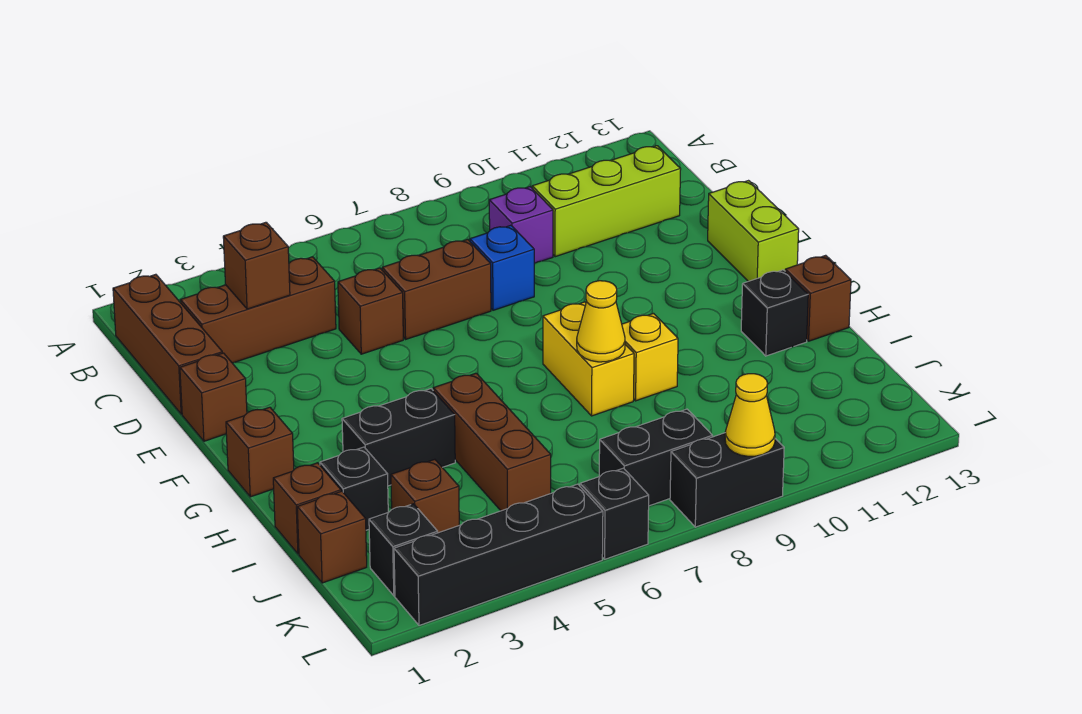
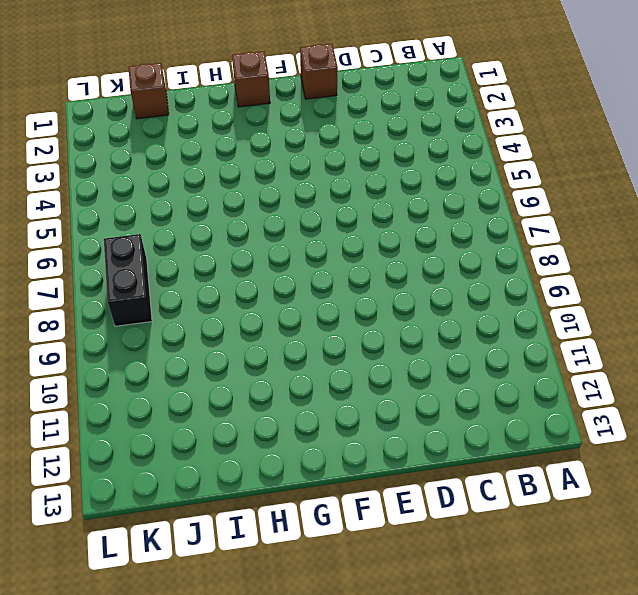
none -> brown brick B1:D1 level 1
none -> brown brick C2:C4 level 1
none -> purple brick C9 level 1

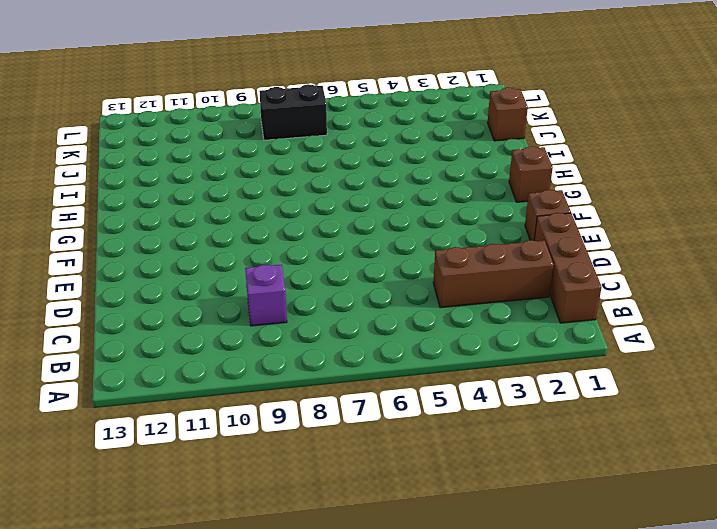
none -> lime brick C10:C12 level 1
none -> brown brick D5 level 1
none -> brown brick D6:D7 level 1

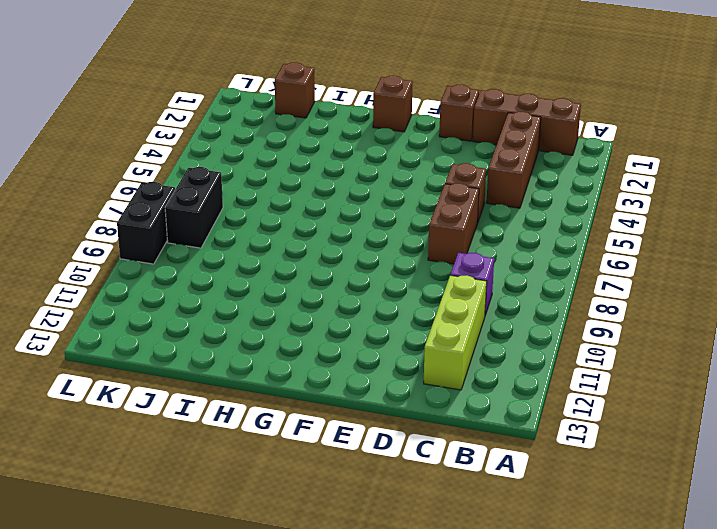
none -> blue brick D8 level 1
none -> lime brick E13:F13 level 1
none -> yellow brick G8:H8 level 1

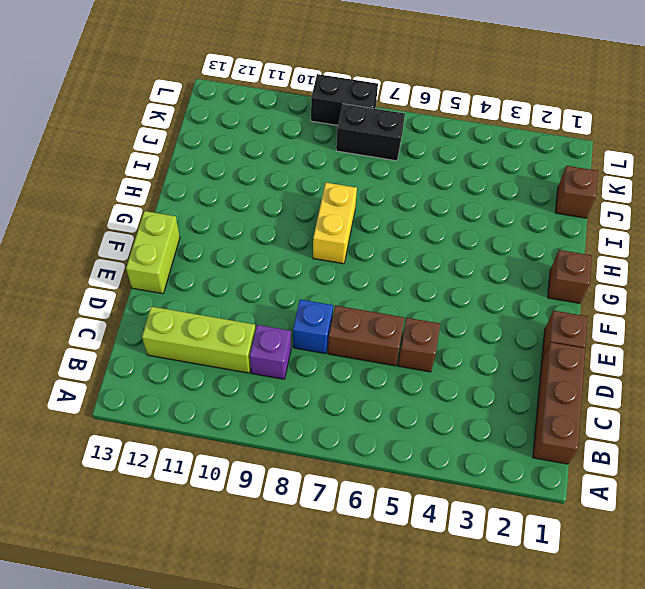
none -> brown brick C2:C4 level 1
none -> black brick H3:H4 level 1
none -> brown brick H5:J5 level 1

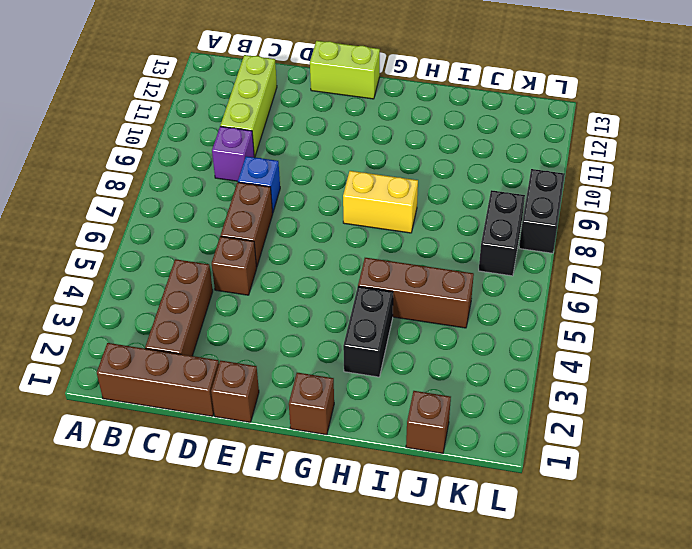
none -> yellow brick H9 level 1
none -> black brick H12 level 1
none -> brown brick H13 level 1

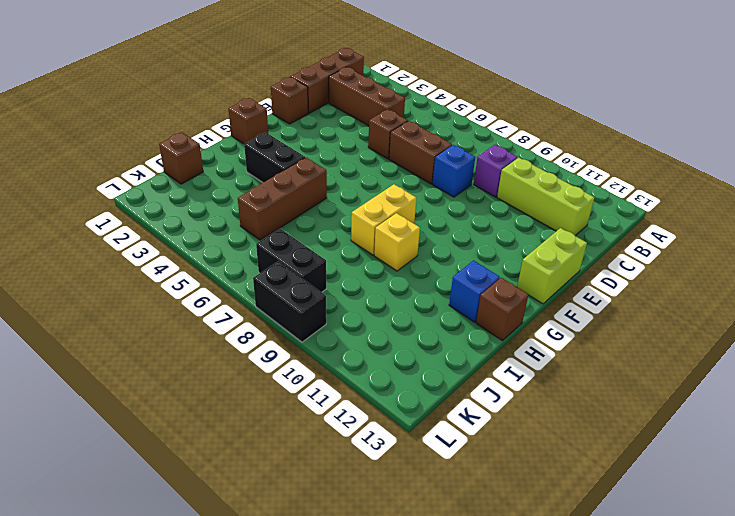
blue brick H12 level 1 -> black brick H12 level 1
none -> brown brick I1 level 1
none -> black brick I2 level 1
none -> brown brick J3 level 1

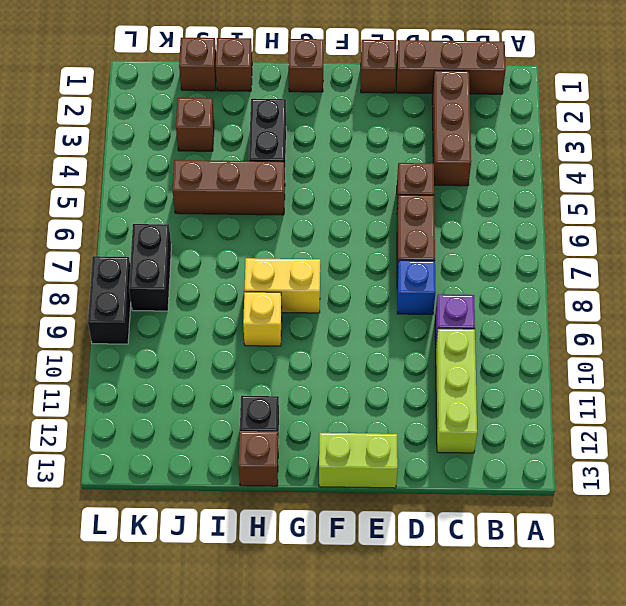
none -> black brick I2 level 1
none -> black brick K2 level 1
none -> black brick L2:L5 level 1

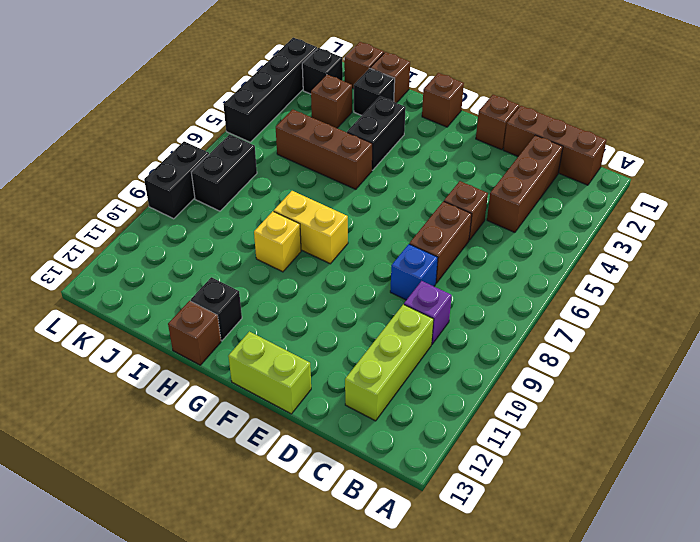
none -> black brick L6 level 1
none -> brown brick C3 level 2
none -> yellow cone H8 level 2

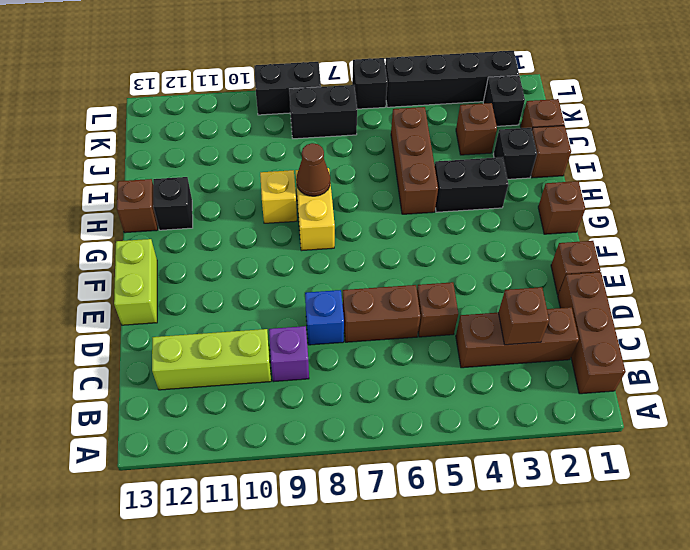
brown cone H8 level 2 -> yellow cone H8 level 2
none -> yellow cone L9 level 2

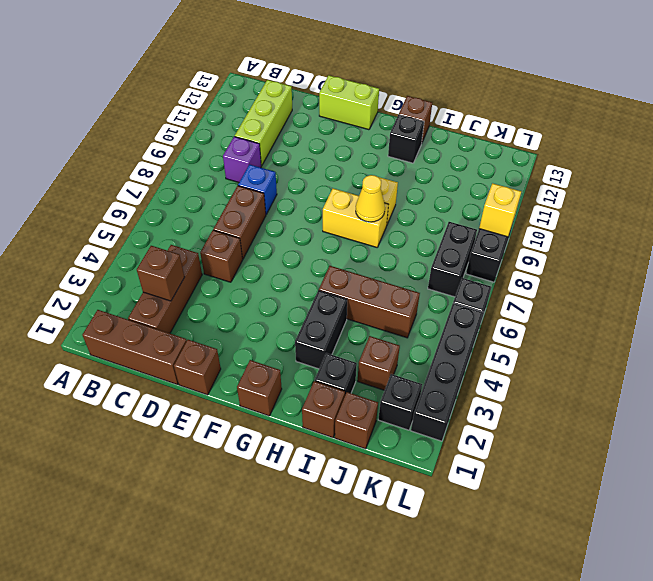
yellow brick L9 level 2 -> yellow cone L9 level 2

